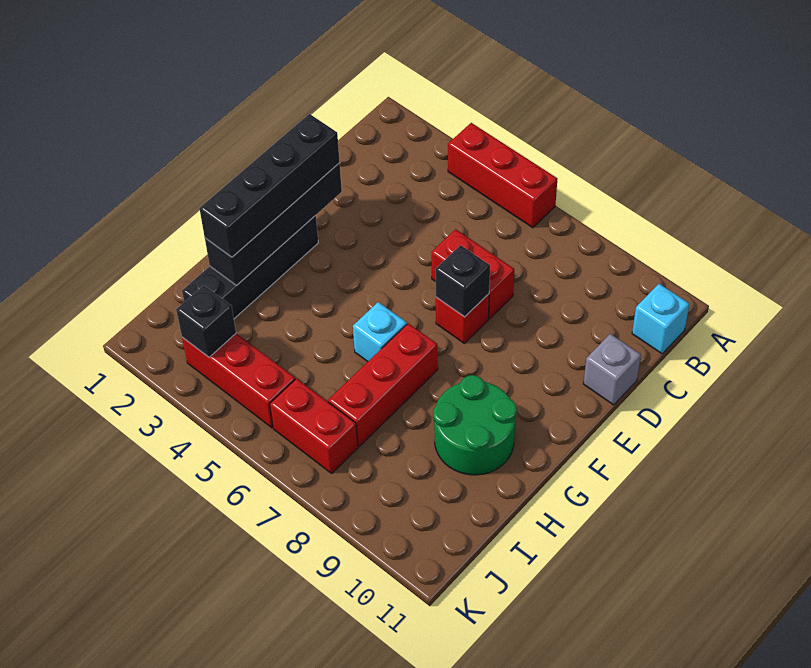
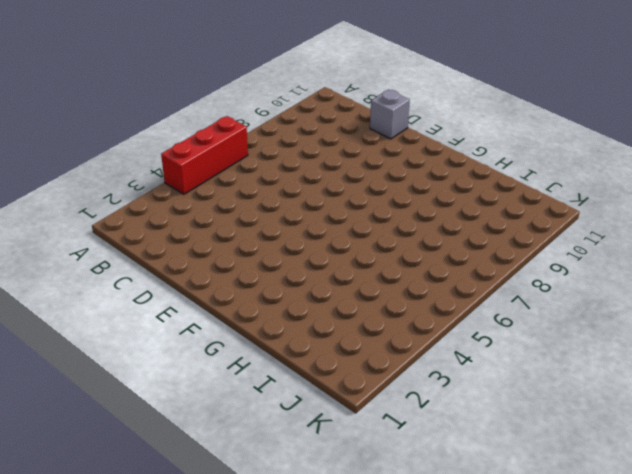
none -> cyan brick B11 level 1
none -> red brick D6:D7 level 1
none -> red brick E7 level 1

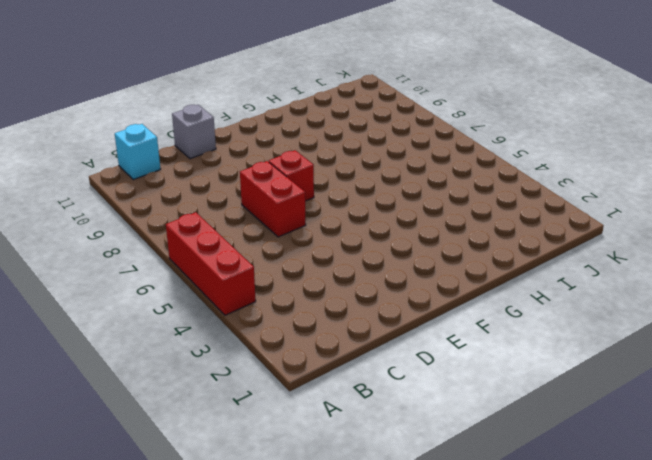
none -> black brick F2:I2 level 1
none -> cyan brick G6 level 1
none -> red brick G7:I7 level 1

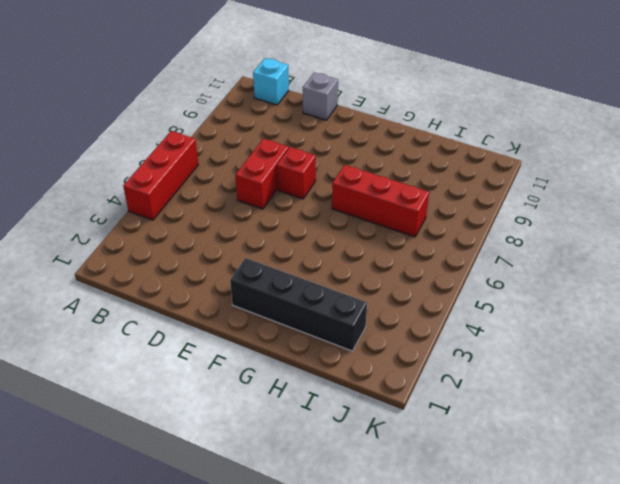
none -> cyan brick G6 level 1
none -> green round brick G9:H10 level 1
none -> red brick J3:J5 level 1

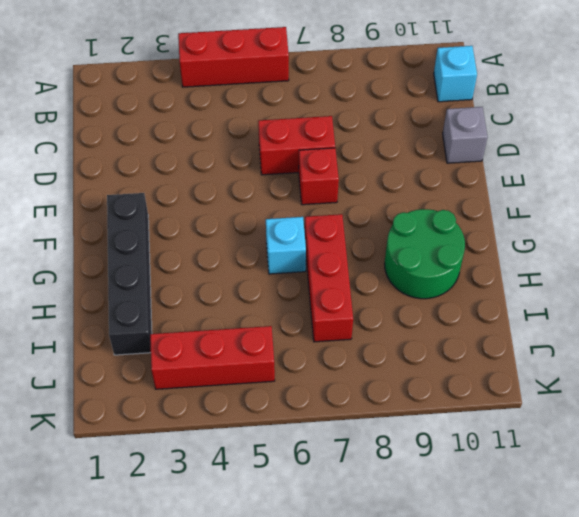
none -> red brick J6:J7 level 1
none -> black brick E2:H2 level 2
none -> black brick E7 level 2

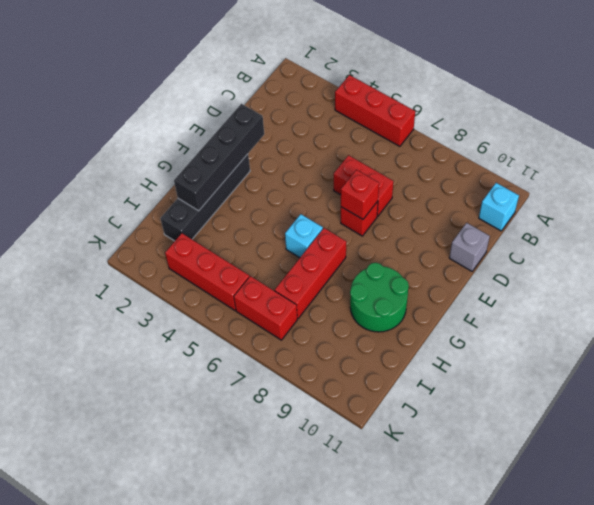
red brick E7 level 2 -> black brick E7 level 2
none -> black brick J3 level 2
none -> black brick E2:H2 level 3

